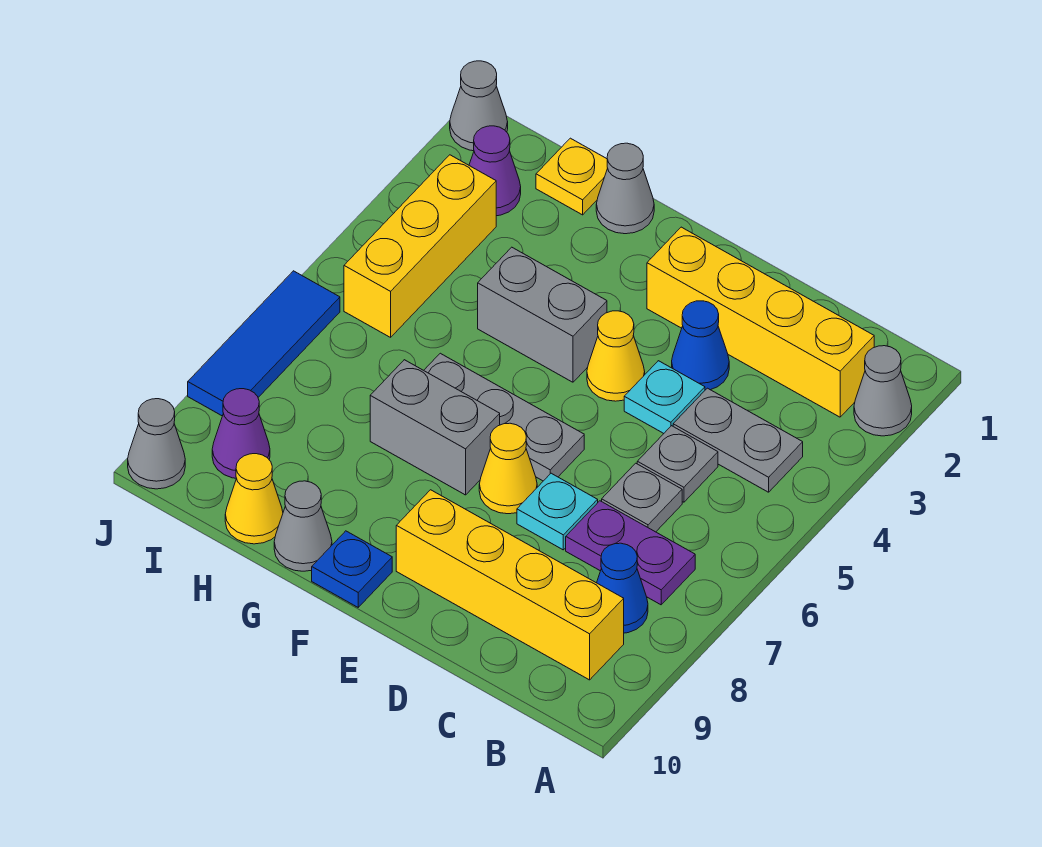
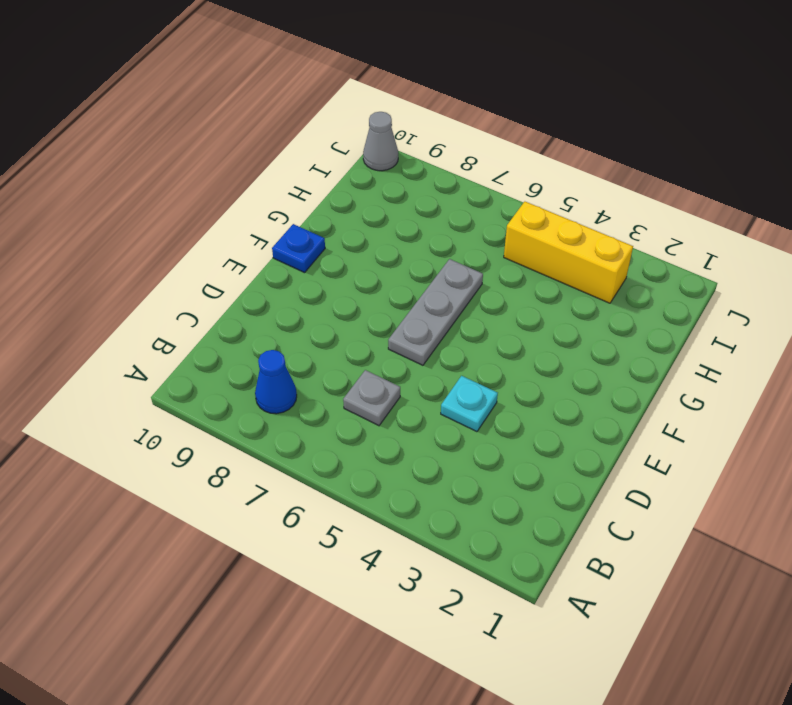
none -> grey cone A2 level 1
none -> yellow brick B2:E2 level 1
none -> grey plate B4:C4 level 1

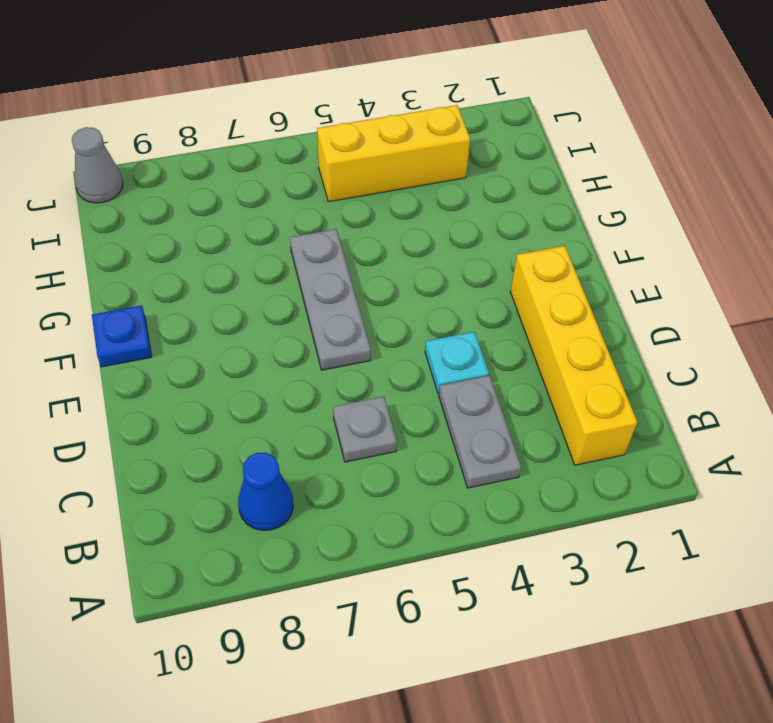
none -> grey cone A2 level 1
none -> purple plate B7:C7 level 1
none -> yellow brick B9:E9 level 1

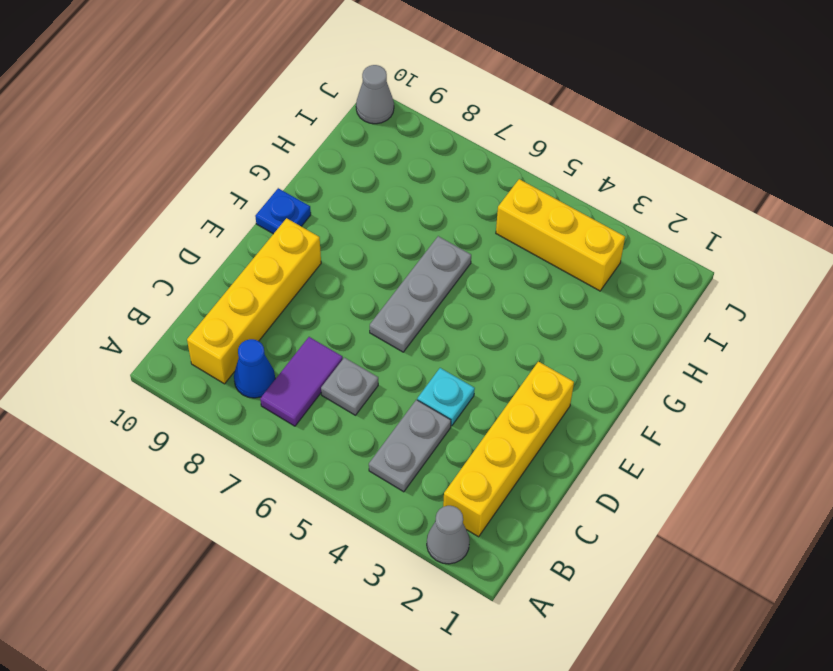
purple tile B7:C7 level 1 -> purple plate B7:C7 level 1
none -> grey plate C5 level 1
none -> blue cone D3 level 1
none -> cyan plate D7 level 1

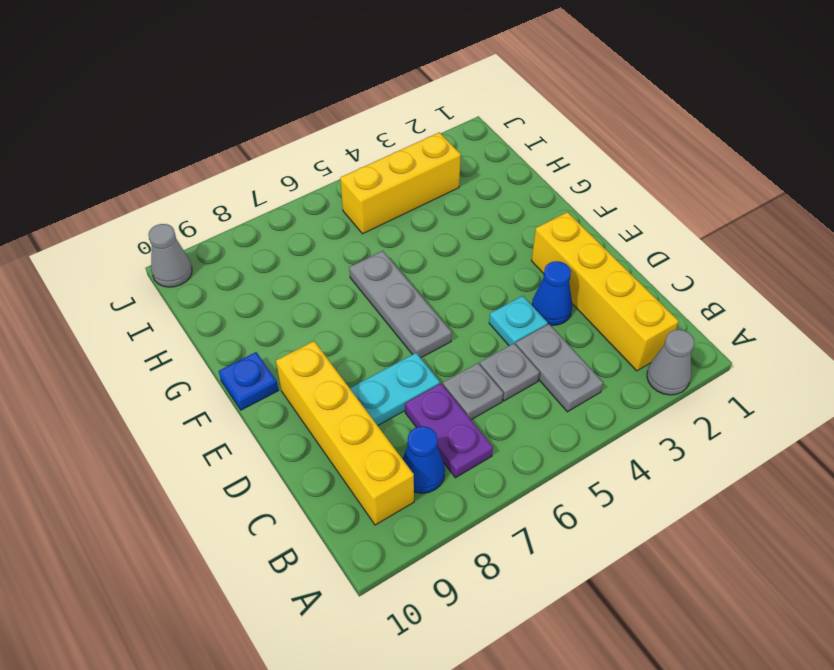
cyan plate D7:D8 level 1 -> cyan plate D7 level 1
none -> yellow cone E4 level 1
none -> yellow cone E7 level 1
none -> grey brick F4:G4 level 1

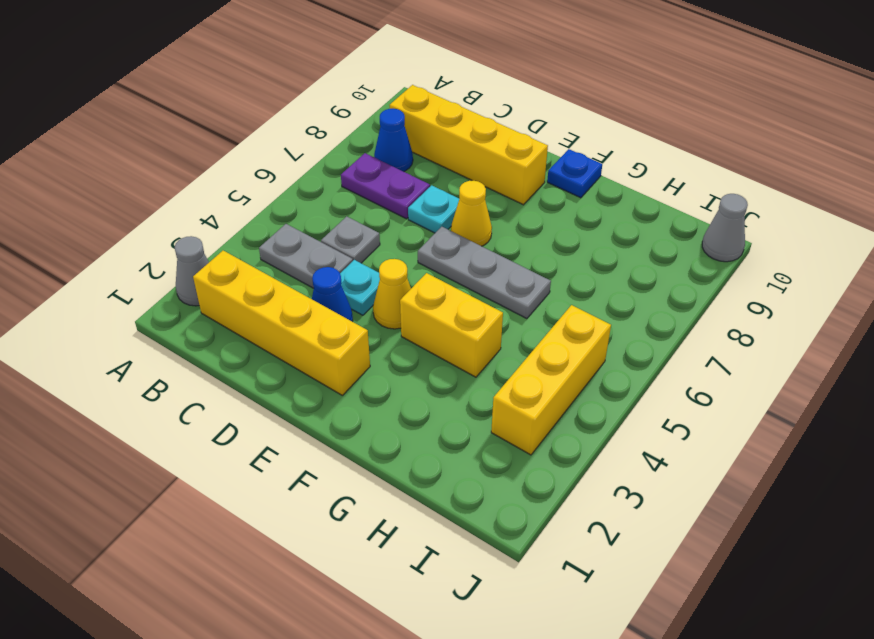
yellow brick F4:G4 level 1 -> grey brick F4:G4 level 1
none -> grey plate C6 level 1
none -> grey brick F7:G7 level 1
none -> grey cone G1 level 1

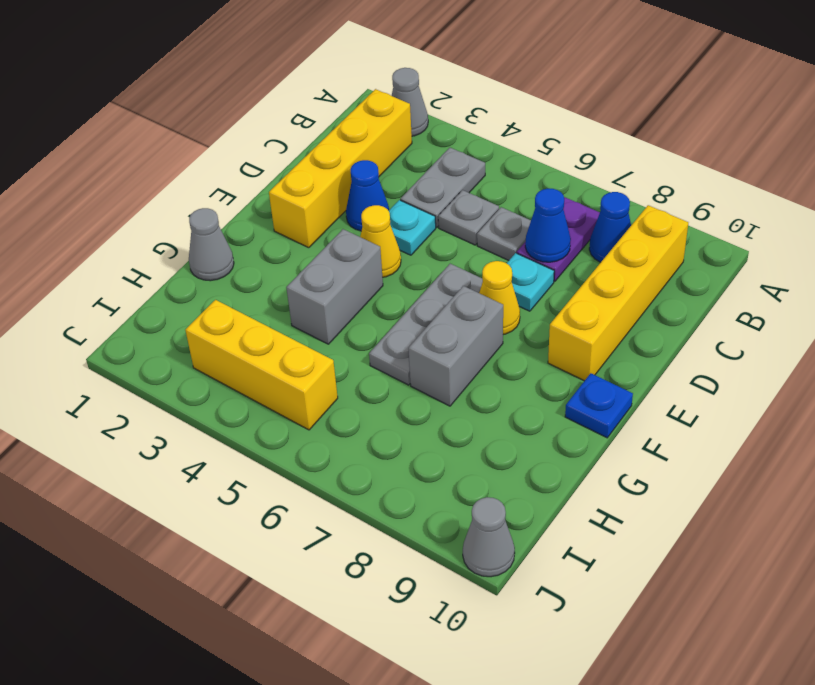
blue cone C7 level 2 -> none
none -> grey cone G10 level 1
none -> yellow plate H1 level 1
none -> yellow cone H10 level 1

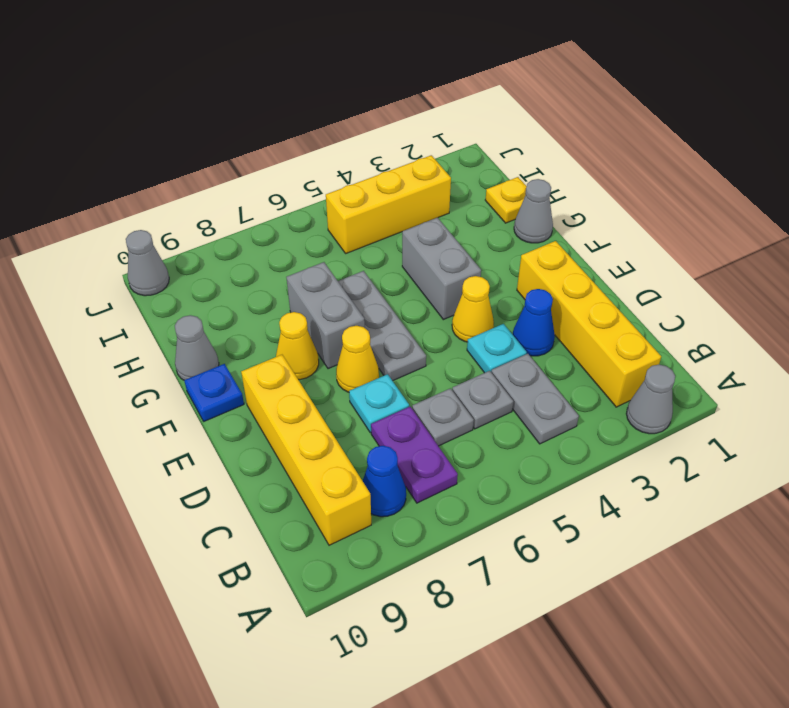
yellow cone F8 level 1 -> yellow cone H10 level 1
none -> purple cone I2 level 1
none -> purple cone I9 level 1
none -> grey cone J1 level 1

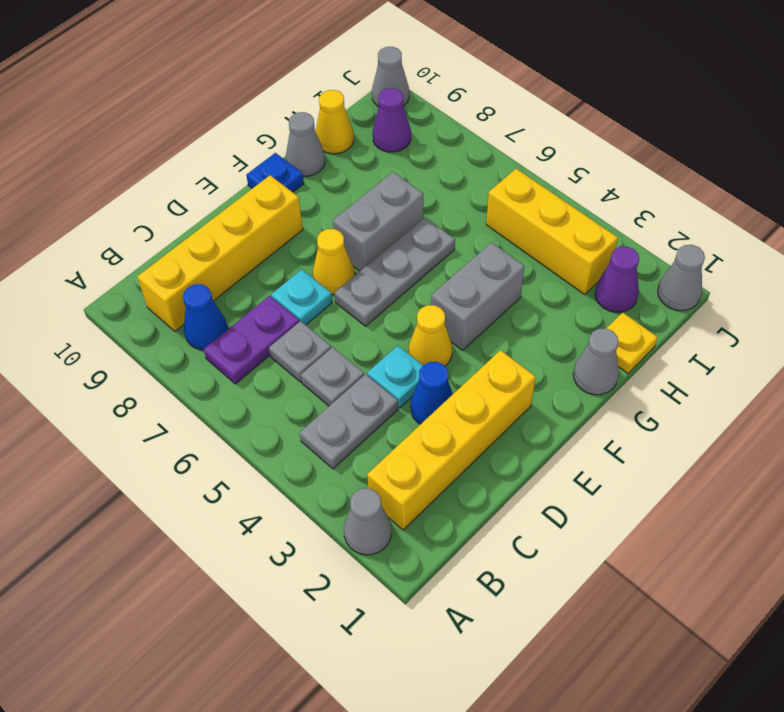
none -> blue tile J6:J8 level 1

